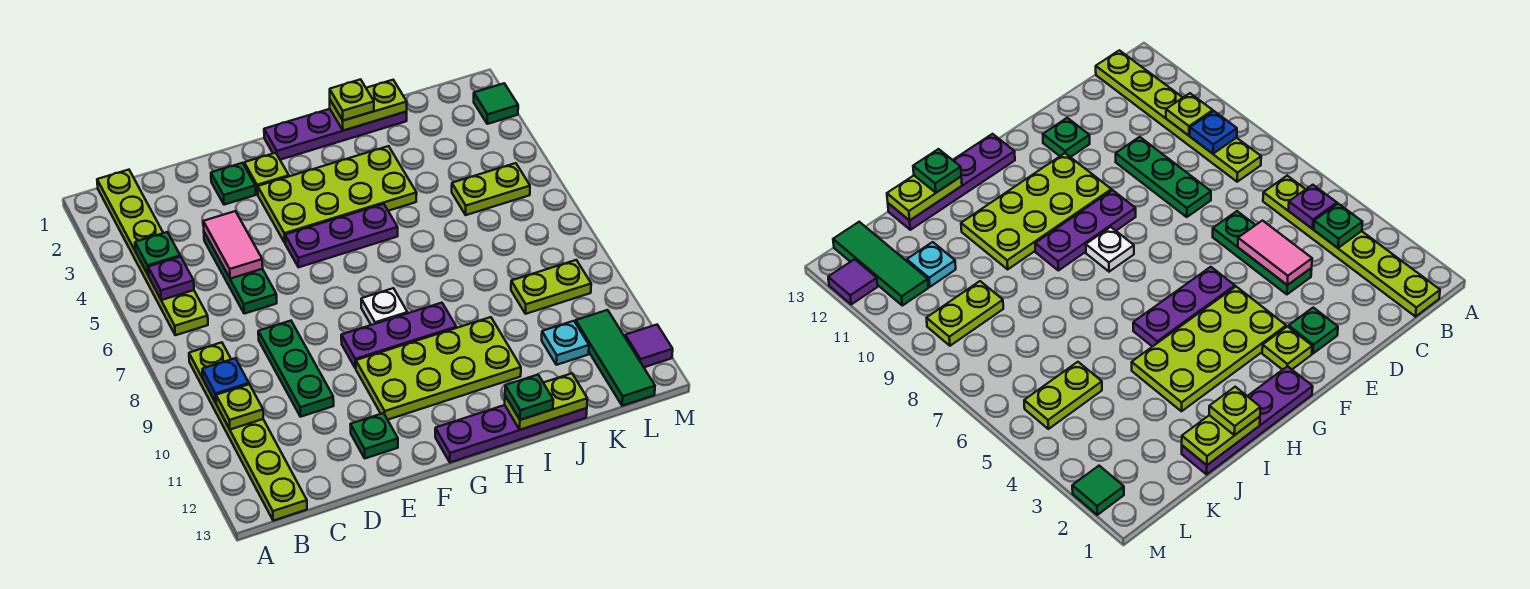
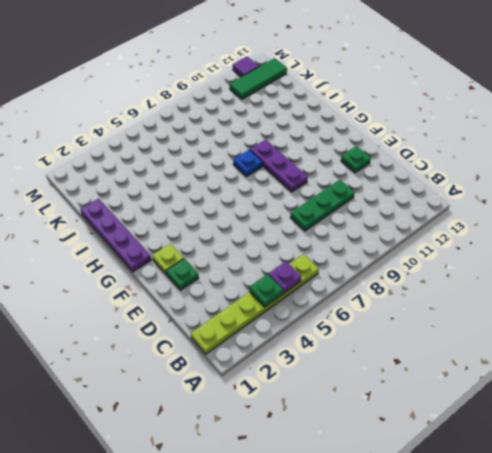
blue plate H8 level 1 -> blue plate B9 level 2
none -> lime plate B8:B13 level 1
none -> green plate D4:D6 level 1
none -> lime plate F3:I4 level 1

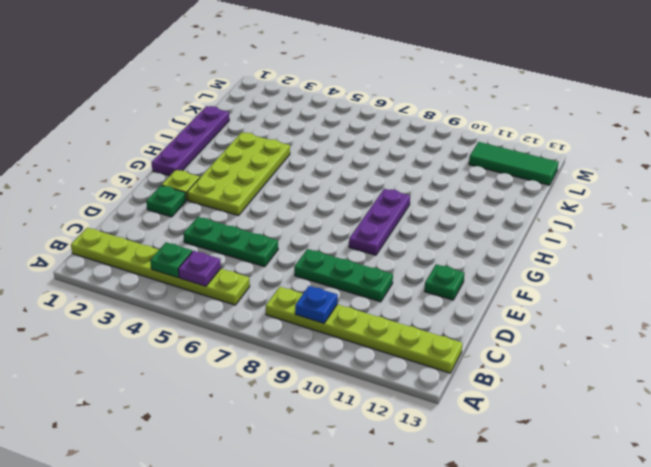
none -> purple plate F5:H5 level 1
none -> lime plate F10:I11 level 1
none -> white plate G8 level 1

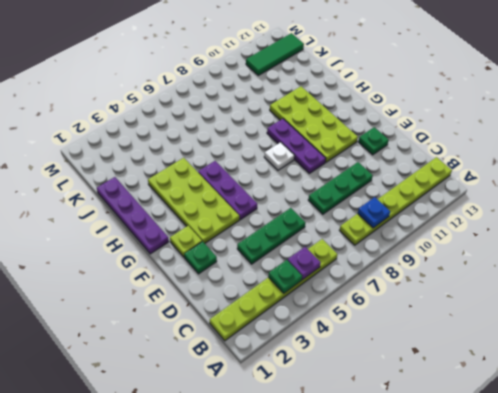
none -> purple plate G13:J13 level 1
none -> lime plate K5:L5 level 1
none -> lime plate K9:L9 level 1

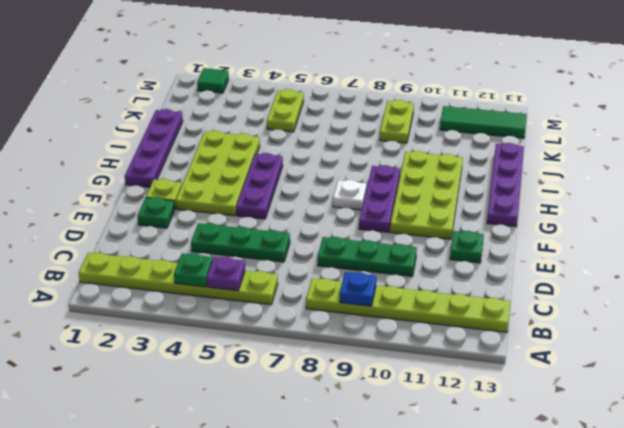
none -> cyan plate K11 level 1
none -> purple tile M12 level 1
none -> lime plate B10 level 2

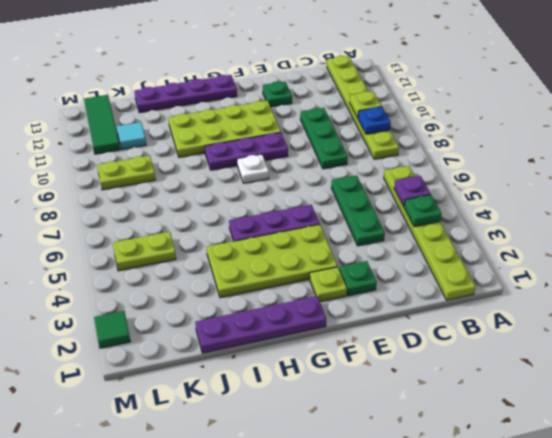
cyan tile K11 level 1 -> cyan plate K11 level 1
none -> purple tile M12 level 1
none -> pink tile D4:D5 level 2
none -> lime plate I1:J1 level 2

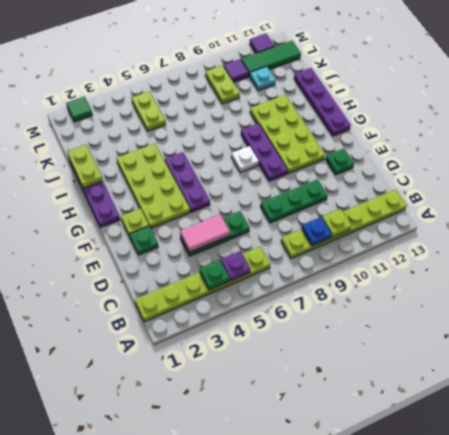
purple tile L10 level 1 -> none
none -> lime plate I13:J13 level 2
none -> lime plate I1 level 3
none -> green plate I13 level 3

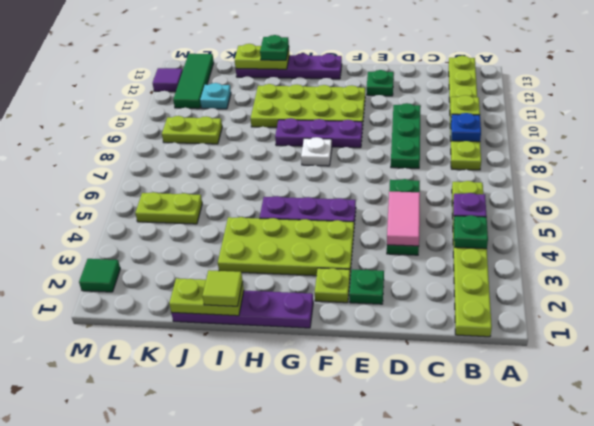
lime tile I1 level 3 -> lime plate I1 level 3

